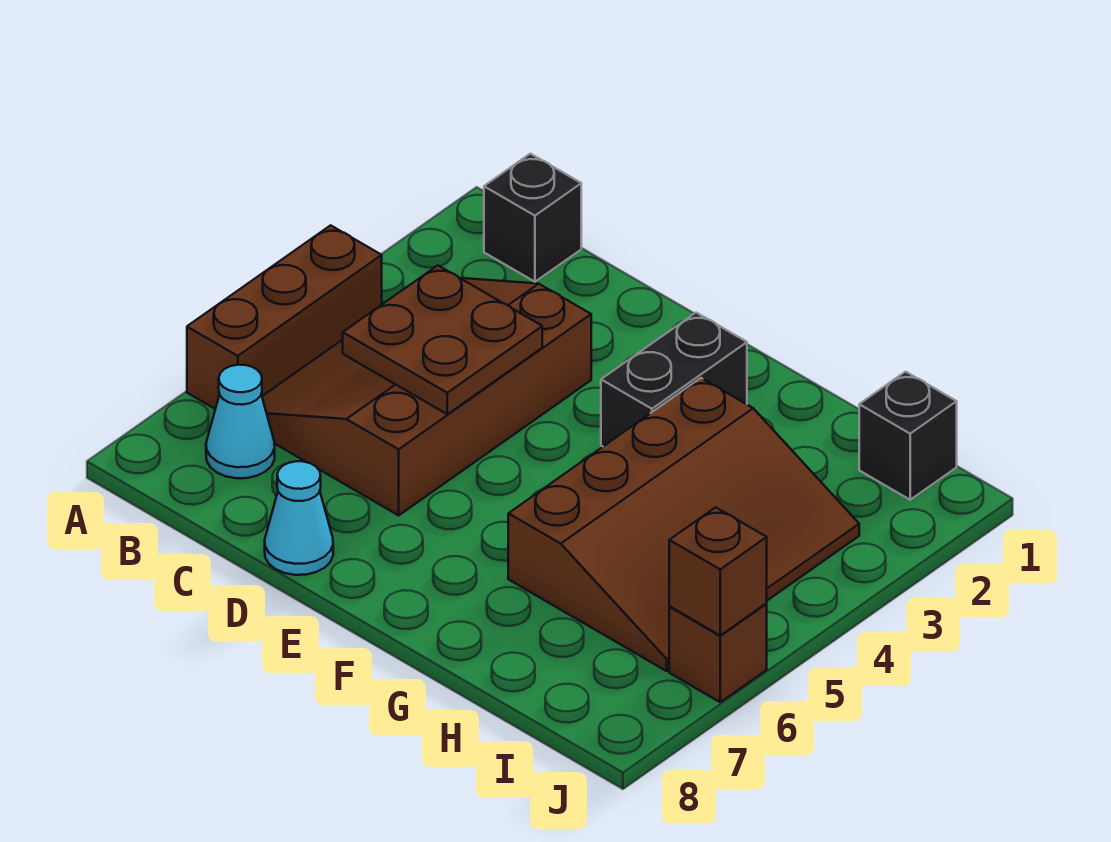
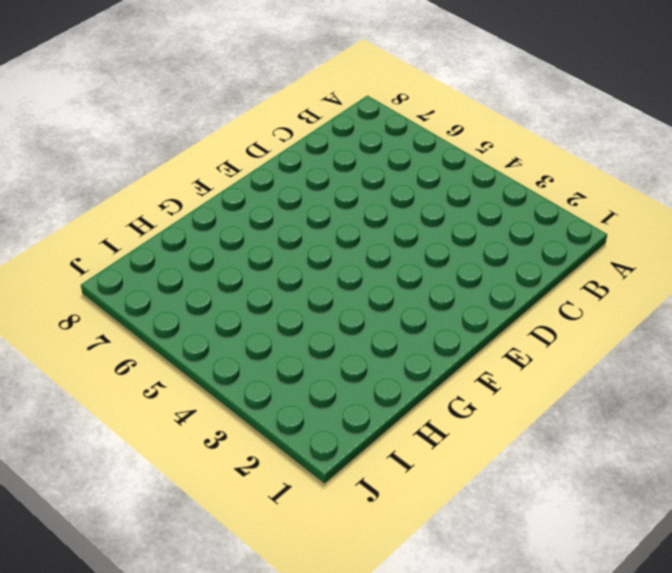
none -> brown brick A4:A6 level 1
none -> black brick B1 level 1

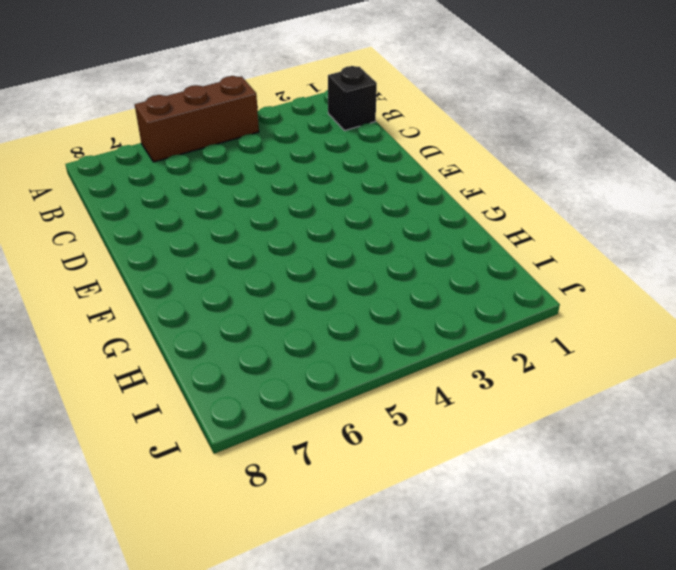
none -> brown slope B3:D6 level 1 top D
none -> cyan cone B7 level 1

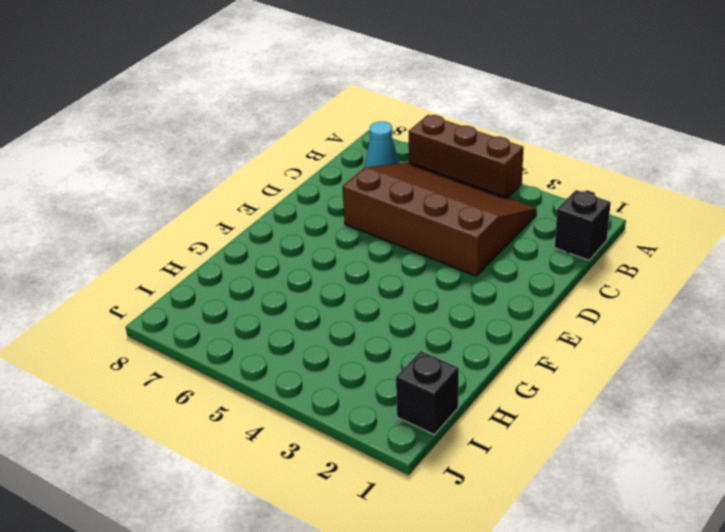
none -> cyan cone D8 level 1
none -> black brick F2:F3 level 1

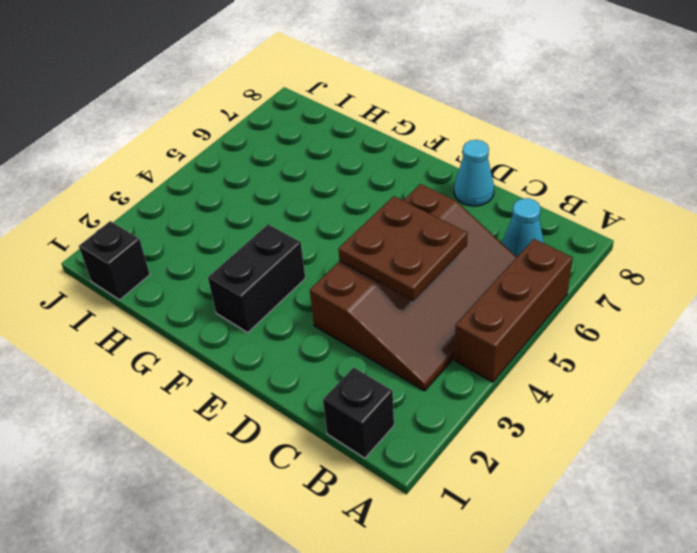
none -> brown slope G3:I6 level 1 top G
none -> brown brick J6 level 1

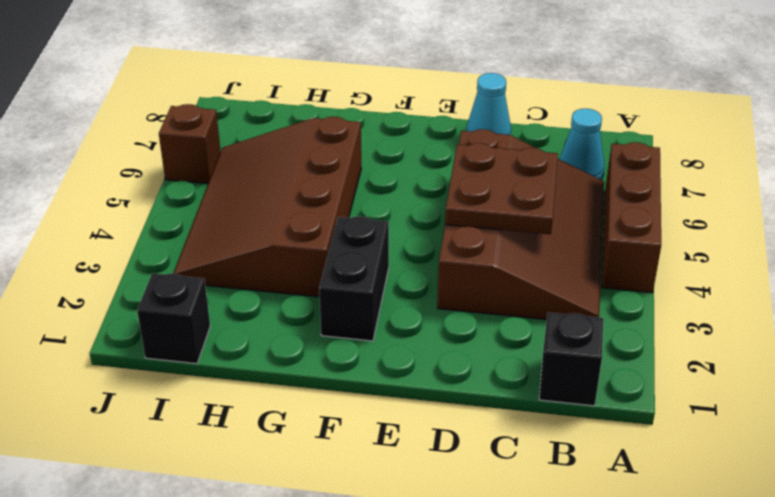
none -> brown brick J6 level 2

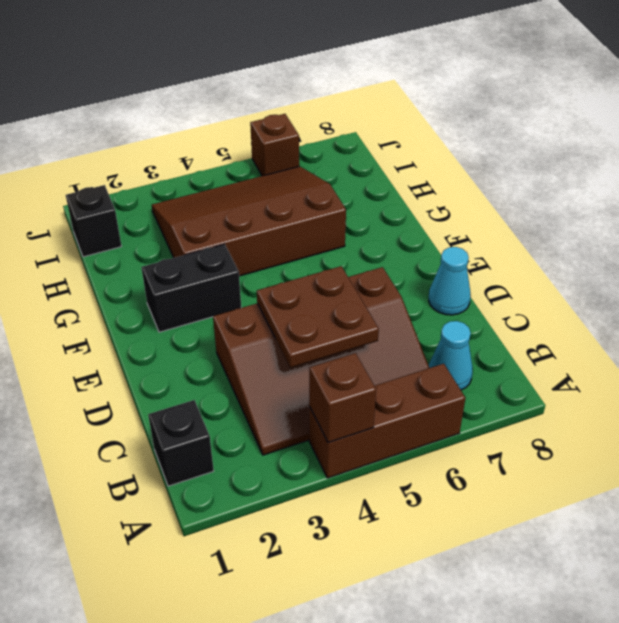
brown brick A4 level 2 -> brown brick J6 level 2

